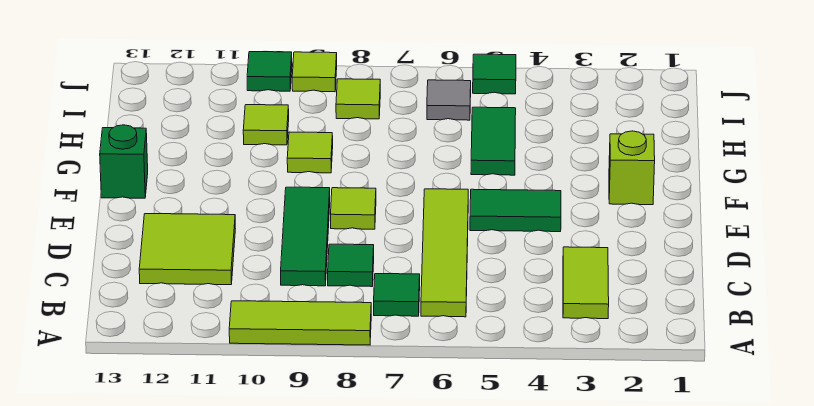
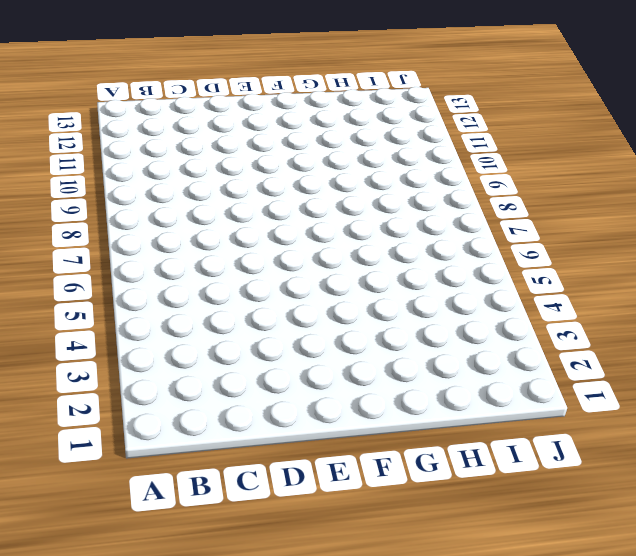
none -> lime tile A8:A10 level 1
none -> lime tile B3:C3 level 1
none -> lime tile B6:E6 level 1

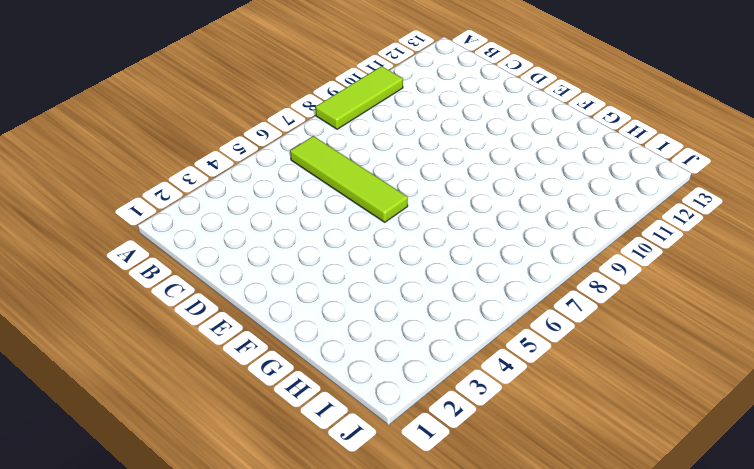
none -> lime tile B3:C3 level 1
none -> green tile B7 level 1
none -> green tile C8 level 1

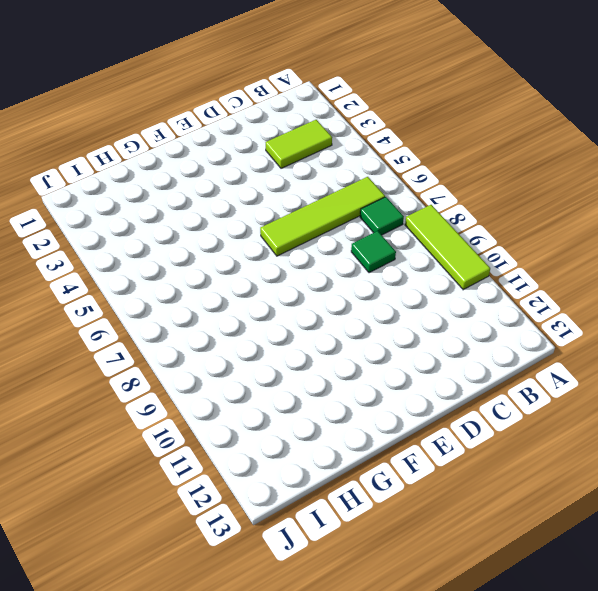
none -> green tile C9:E9 level 1
none -> lime tile C11:D12 level 1
none -> green tile E4:E5 level 1

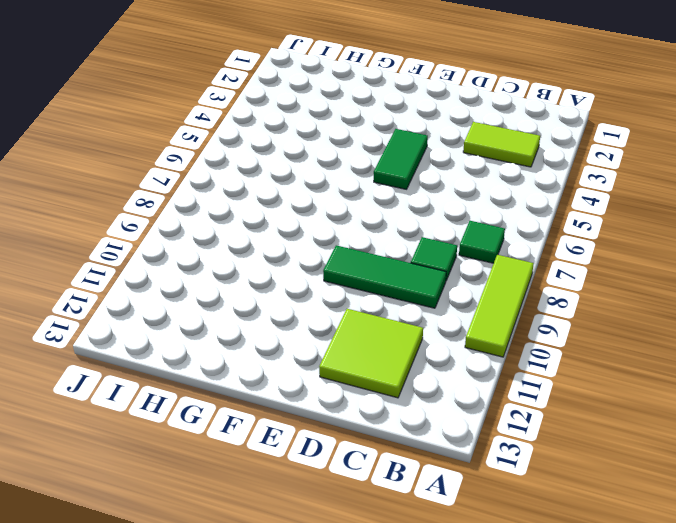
none -> lime tile B6:E6 level 1
none -> lime tile E8 level 1
none -> lime brick F2 level 1

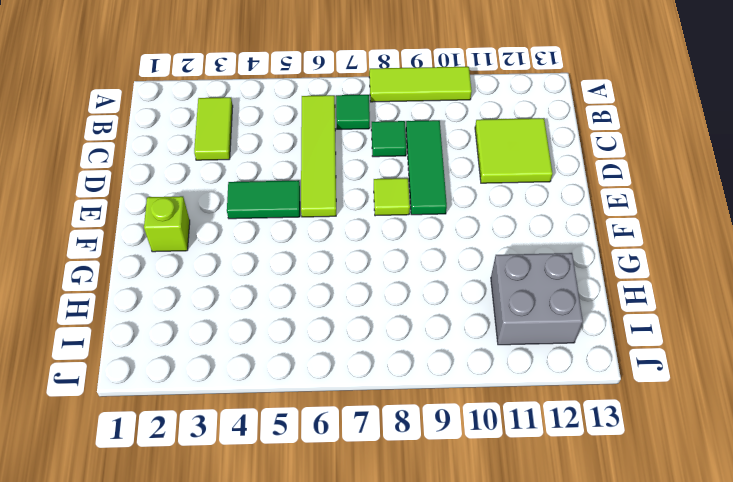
grey brick H11:I12 level 1 -> none
none -> green brick F13 level 1
none -> green tile G5:H5 level 1
none -> lime tile G9 level 1

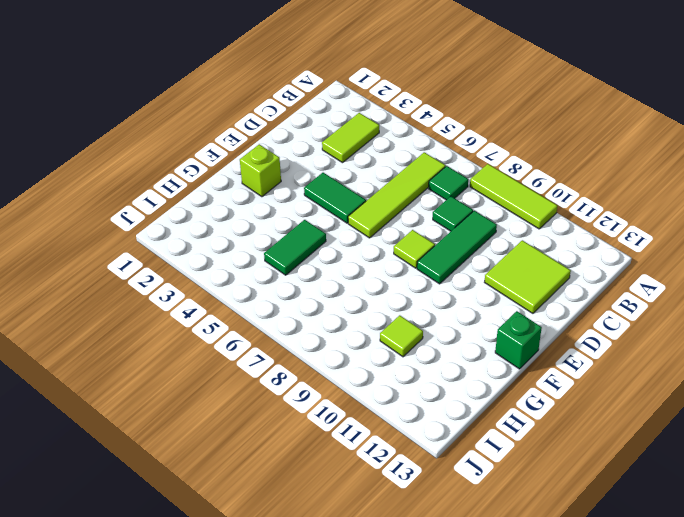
none -> lime tile G9 level 1
none -> grey tile I6 level 1
none -> lime tile I8 level 1

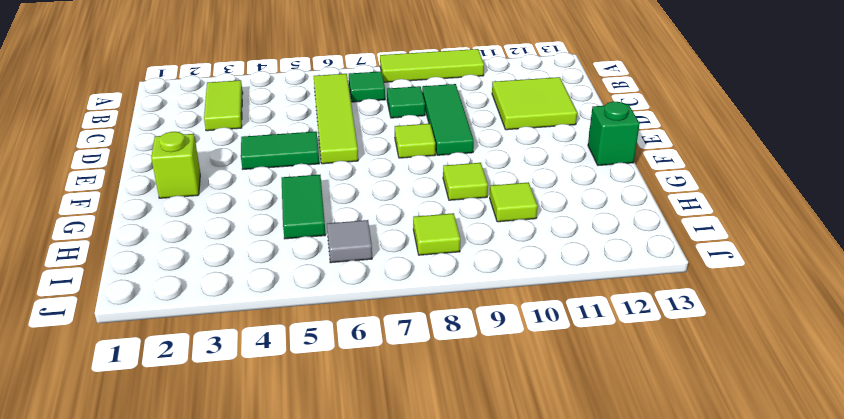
none -> green tile J5 level 1
none -> lime tile J9 level 1
none -> green tile J10 level 1

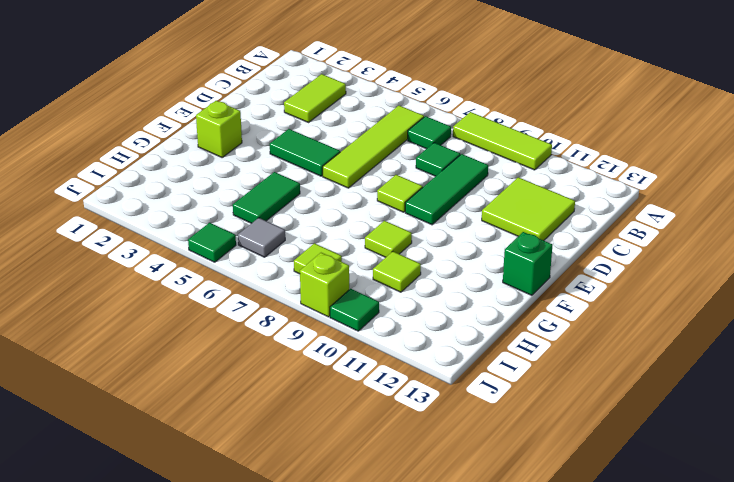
lime brick J9 level 1 -> lime tile J9 level 1

